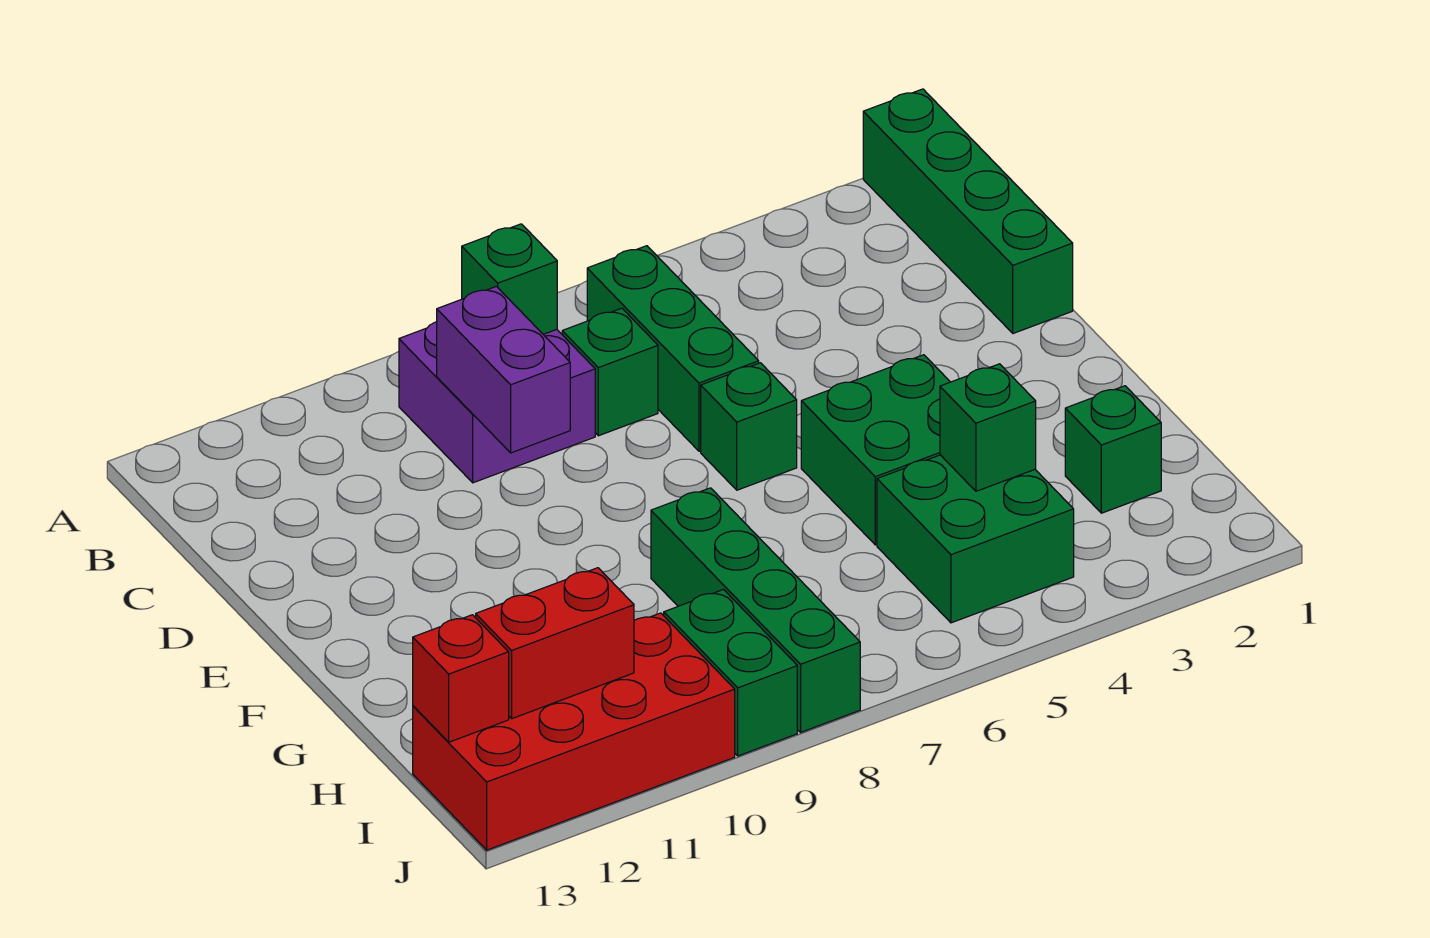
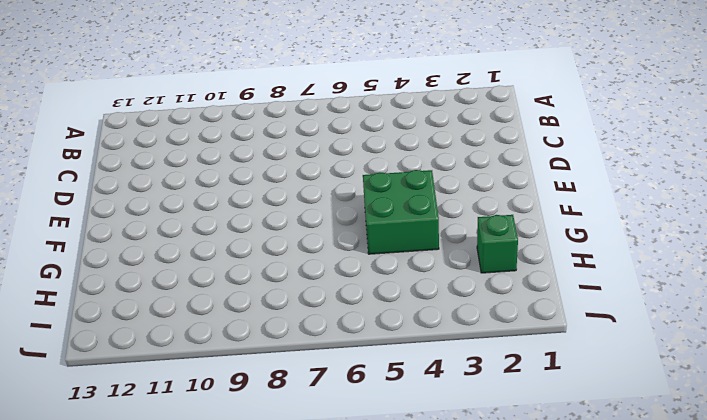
none -> green brick A1:D1 level 1
none -> green brick B6:D6 level 1
none -> purple brick B8:C9 level 1

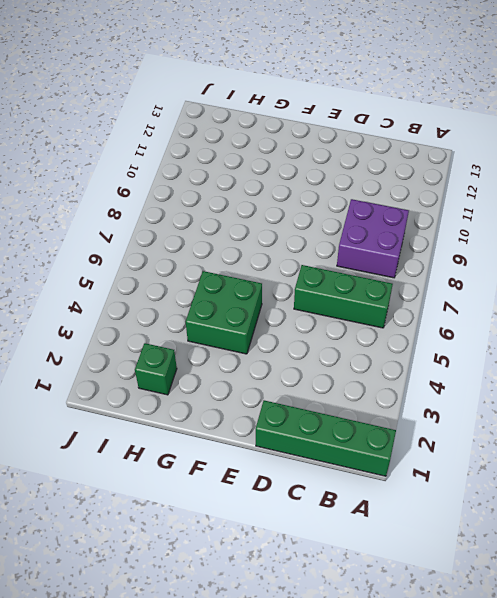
none -> green brick C7 level 1
none -> green brick E6 level 1
none -> green brick G8:J8 level 1

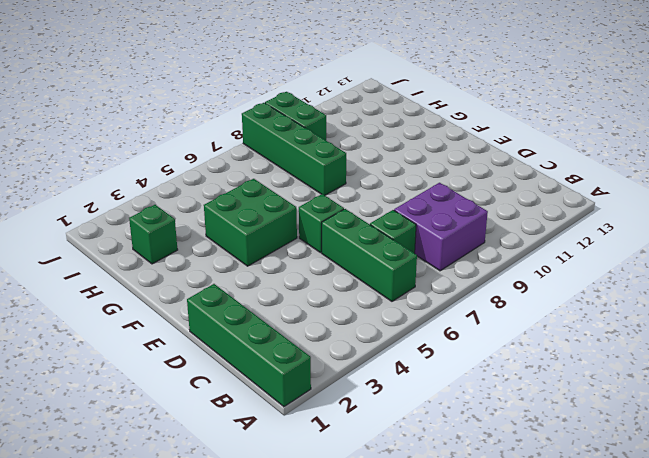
none -> green brick H4:I5 level 1
none -> red brick I10:J13 level 1
none -> green brick B8 level 2

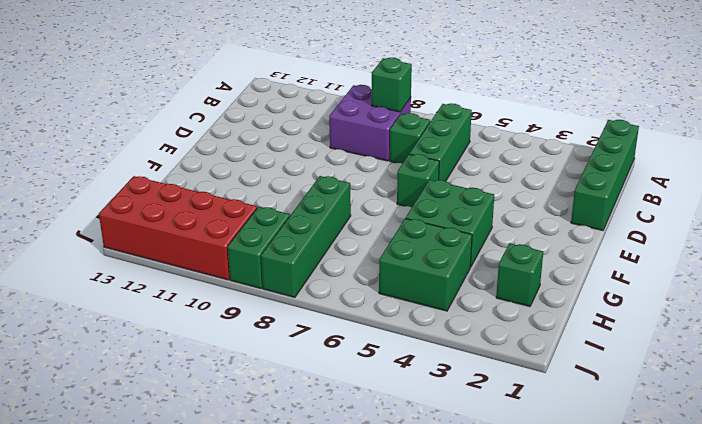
none -> purple brick C9:D9 level 2
none -> green brick H4 level 2
none -> red brick I11:I12 level 2

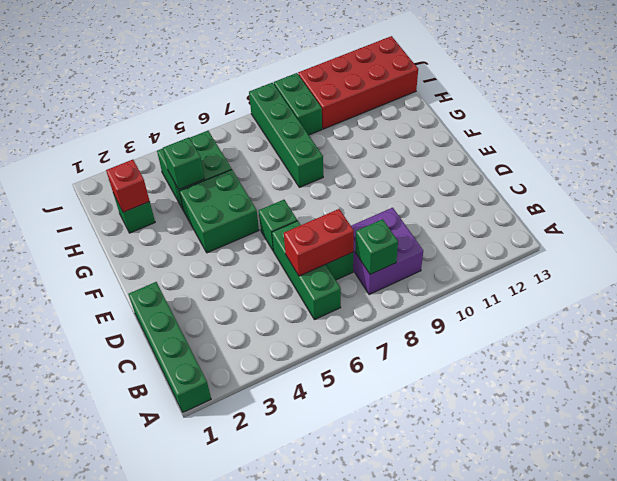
red brick C6:C7 level 2 -> red brick I11:I12 level 2
red brick H2 level 2 -> red brick I13 level 2
none -> purple brick C9:D9 level 2

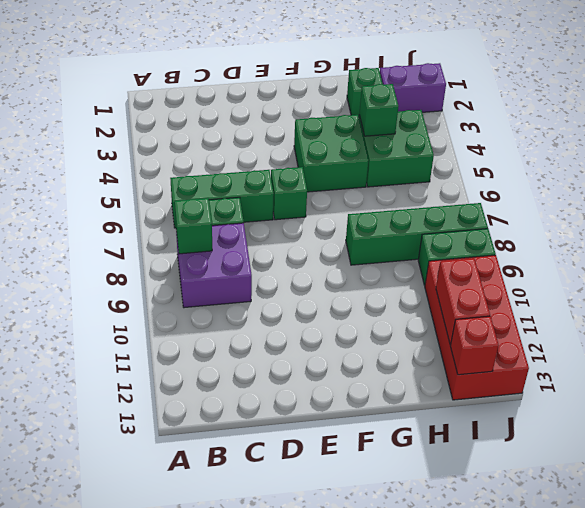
purple brick I2:J2 level 1 -> purple brick C9:D9 level 2
none -> green brick A1:D1 level 1

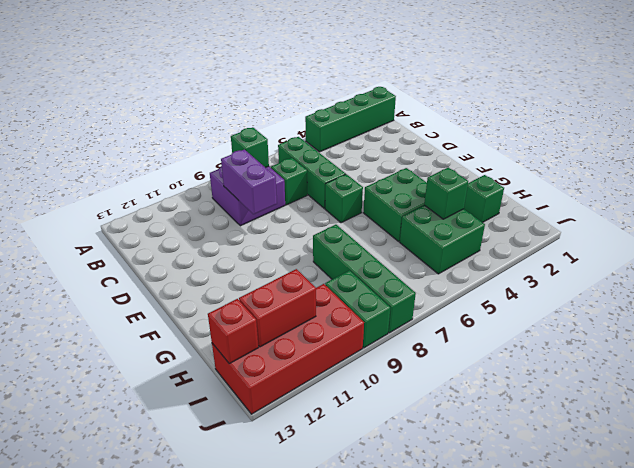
green brick A1:A4 level 1 -> green brick A1:D1 level 1

